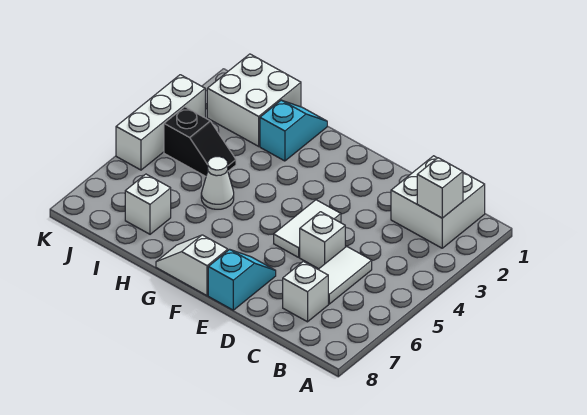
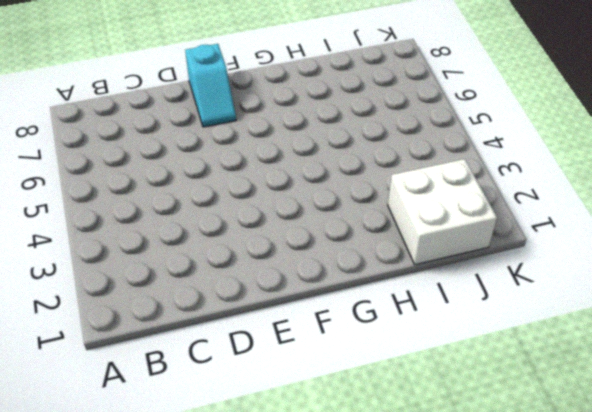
none -> white brick B1:C2 level 1
none -> white tile C5:C6 level 1
none -> white brick C7 level 1

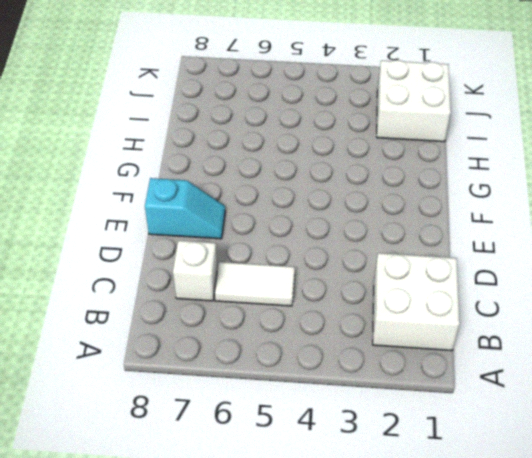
none -> white brick D5 level 1
none -> white tile E4:E5 level 1
none -> white slope F8:G8 level 1 top F

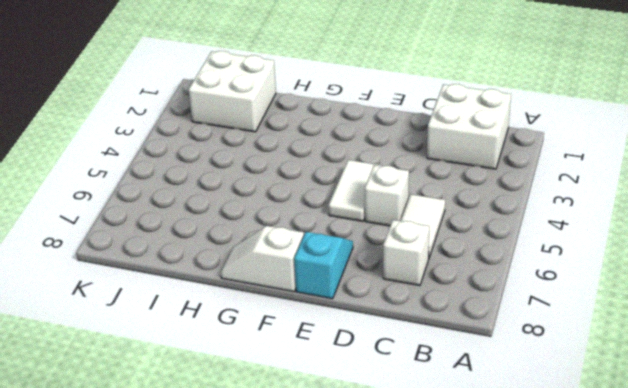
none -> cyan slope H1:H2 level 1 top 2
none -> white cone H5 level 1
none -> black slope I4:J4 level 1 top J

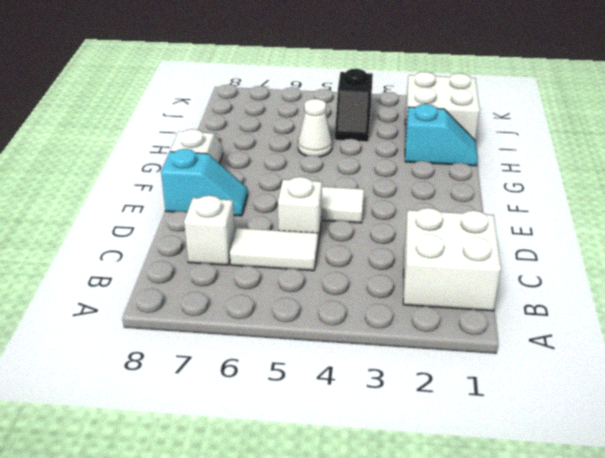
none -> white brick I7 level 1
none -> white brick K3:K5 level 1
none -> white brick B2 level 2

